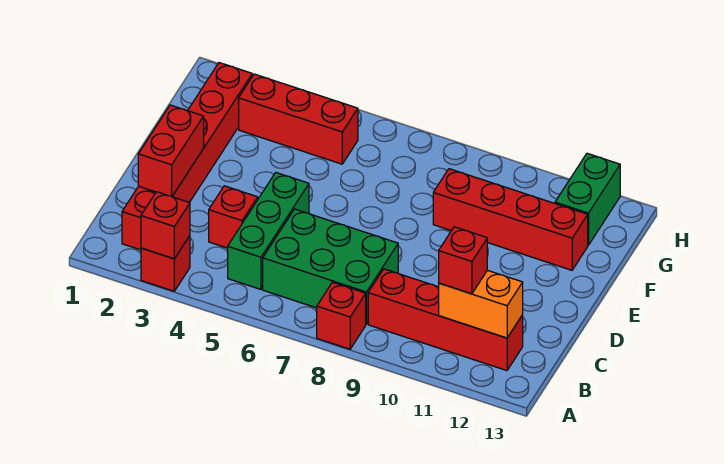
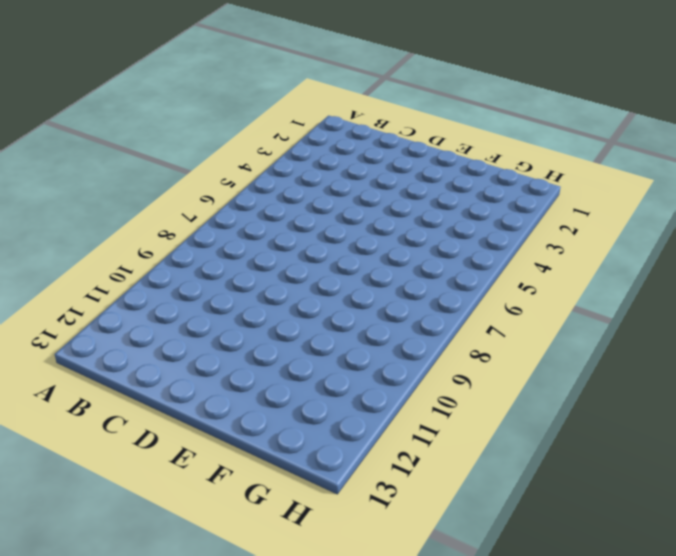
none -> red brick A3 level 1
none -> red brick A8 level 1
none -> red brick B2:G2 level 1

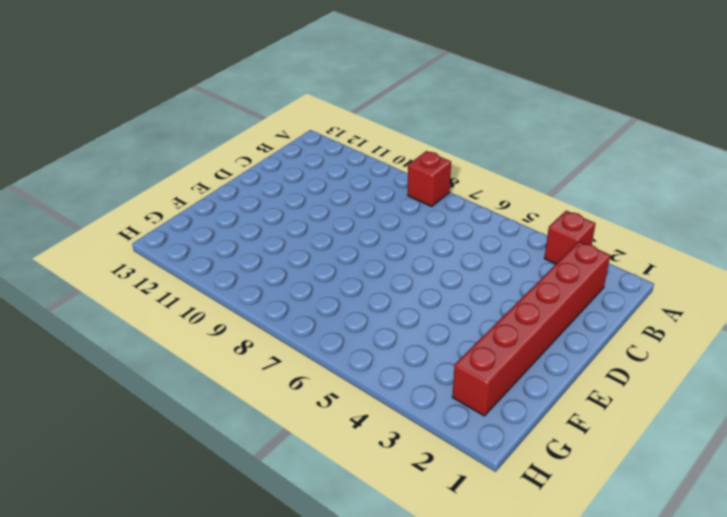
none -> green brick B5:D5 level 1
none -> green brick B6:C8 level 1
none -> red brick B9:B12 level 1

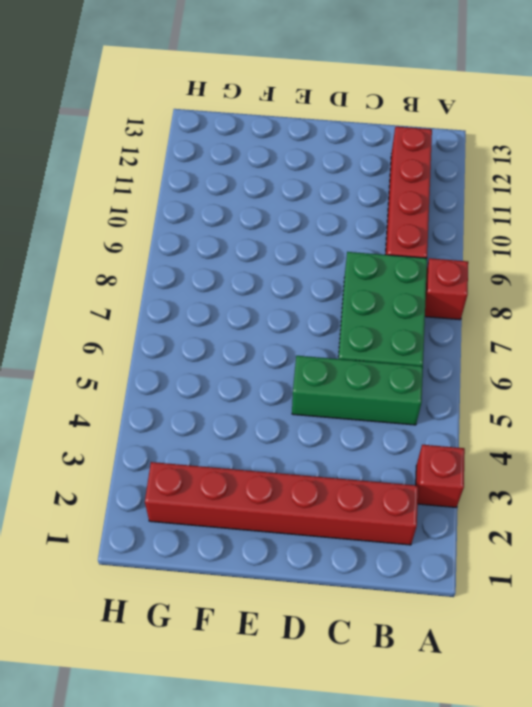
none -> red brick C4 level 1
none -> red brick F9:F12 level 1
none -> red brick G3:G5 level 1

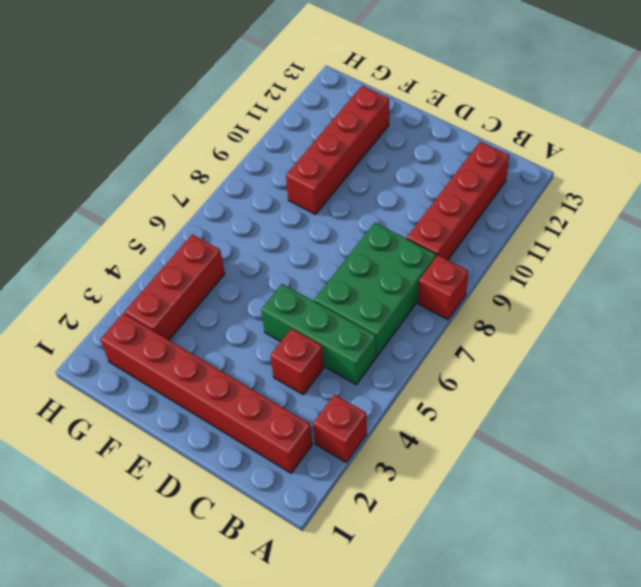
none -> green brick G12:H12 level 1
none -> red brick A3 level 2
none -> orange brick B11:B12 level 2

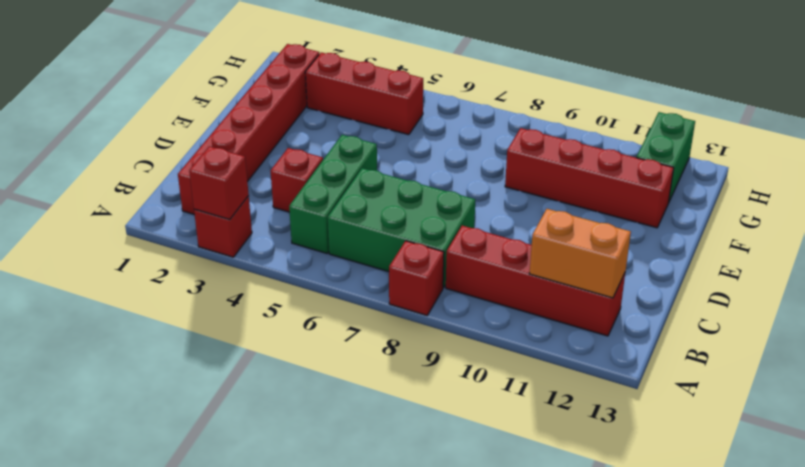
none -> red brick C2:D2 level 2
none -> red brick B11 level 3

